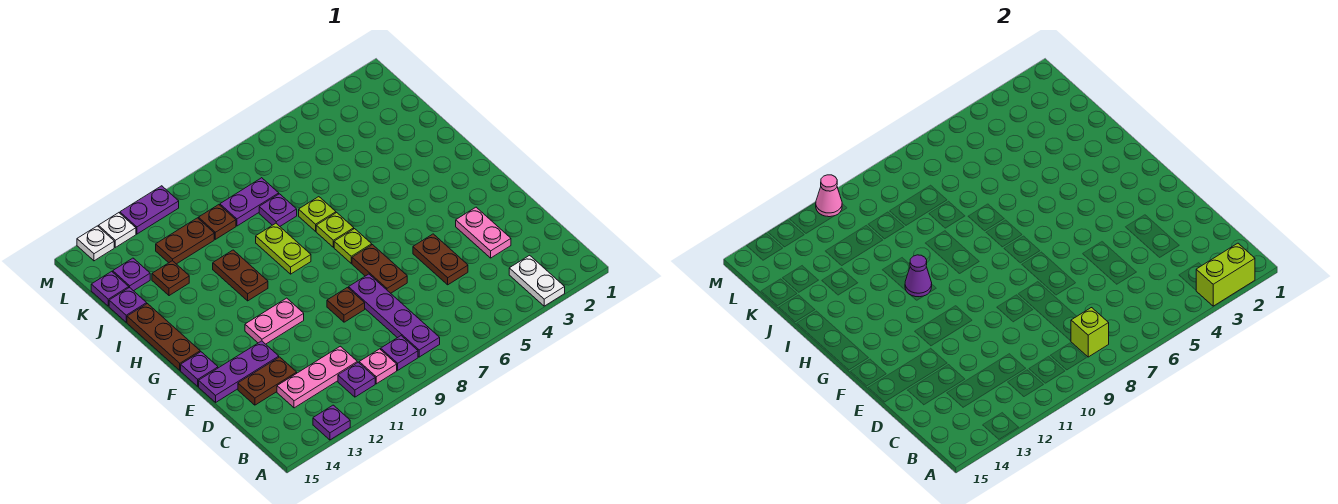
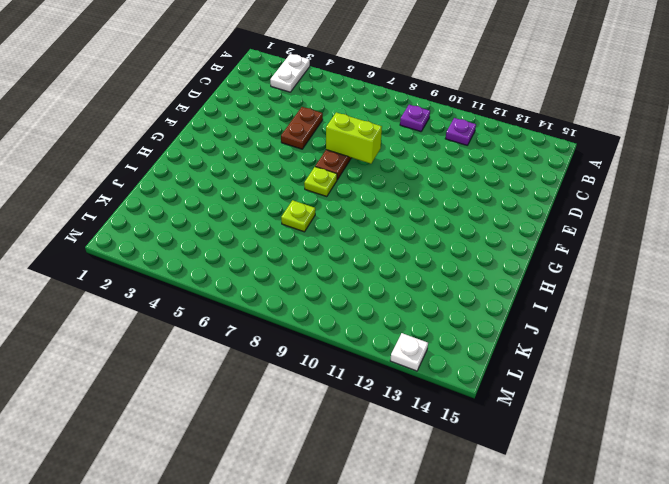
lime brick E7:E8 level 2 -> lime brick A2:A3 level 2
none -> purple plate A13 level 1
none -> purple plate B8:E8 level 1
none -> pink plate B10 level 1
none -> pink plate C11:C13 level 1

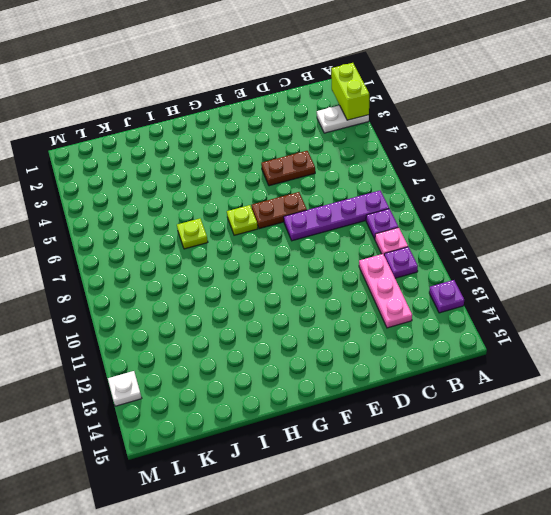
none -> pink plate D3:E3 level 1
none -> brown plate D13:D14 level 1
none -> brown plate E9 level 1
none -> purple plate E13:E15 level 1

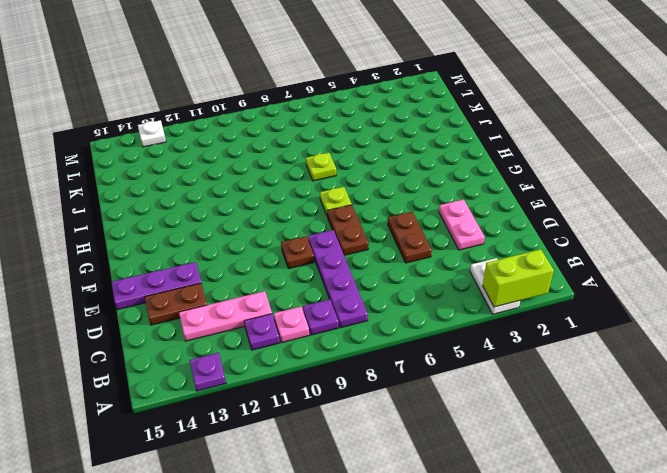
none -> pink plate F11:F12 level 1
none -> purple plate F15 level 1
none -> brown plate G15:I15 level 1
none -> lime plate H7 level 1

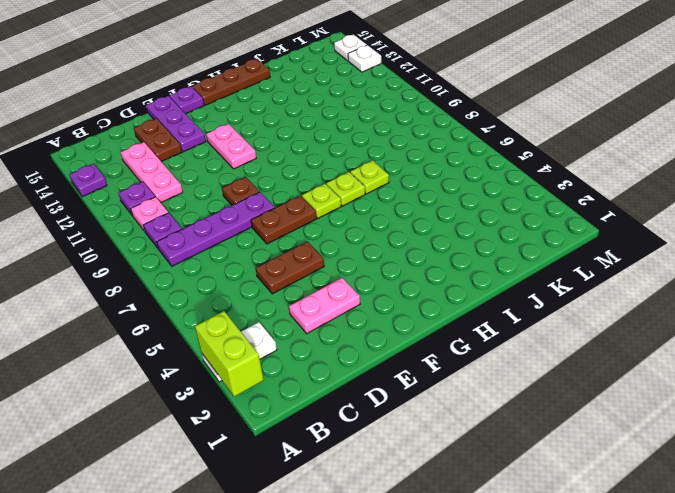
none -> lime plate H9:I9 level 1
none -> brown plate H11:I11 level 1
none -> purple plate J8 level 1
none -> brown plate J13 level 1

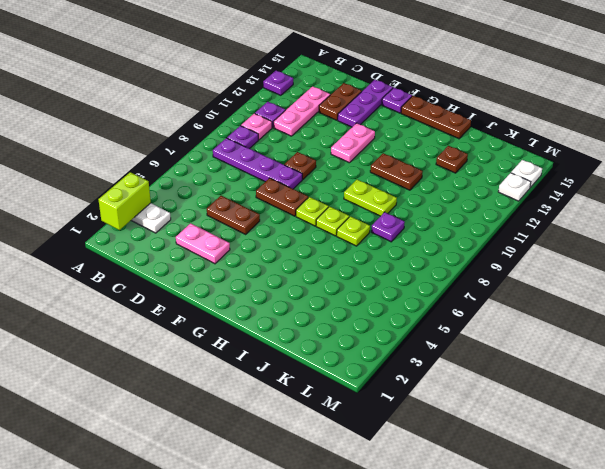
none -> purple plate J15 level 1
none -> purple plate K8:K9 level 1
none -> brown plate K10 level 1
none -> brown plate K11:K12 level 1

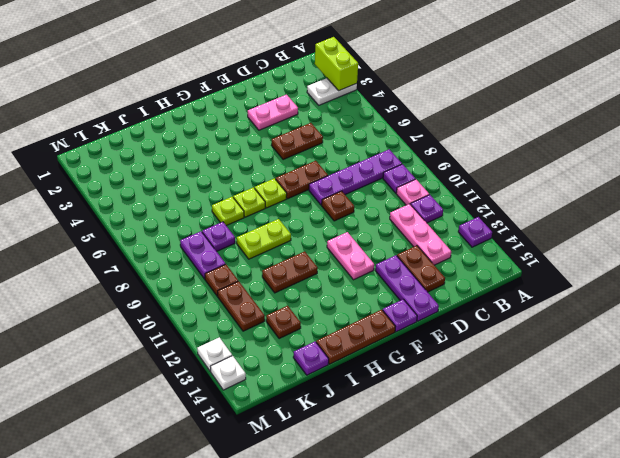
none -> purple plate K14 level 1
none -> purple plate K15 level 1
none -> purple plate M11:M12 level 1
none -> lime brick B8 level 2

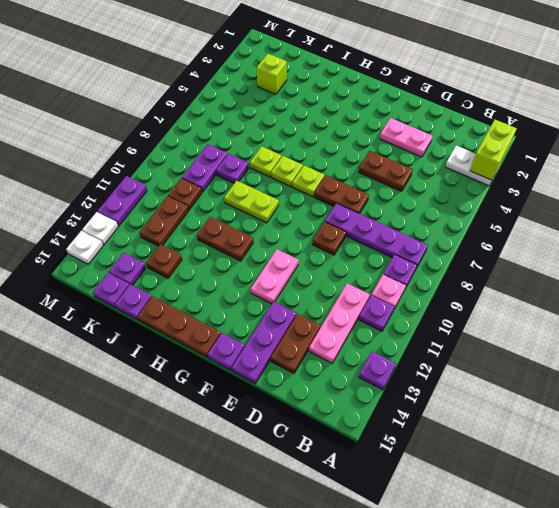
lime brick K3 level 1 -> lime brick B8 level 2
none -> purple cone H11 level 2
none -> pink cone M11 level 2

